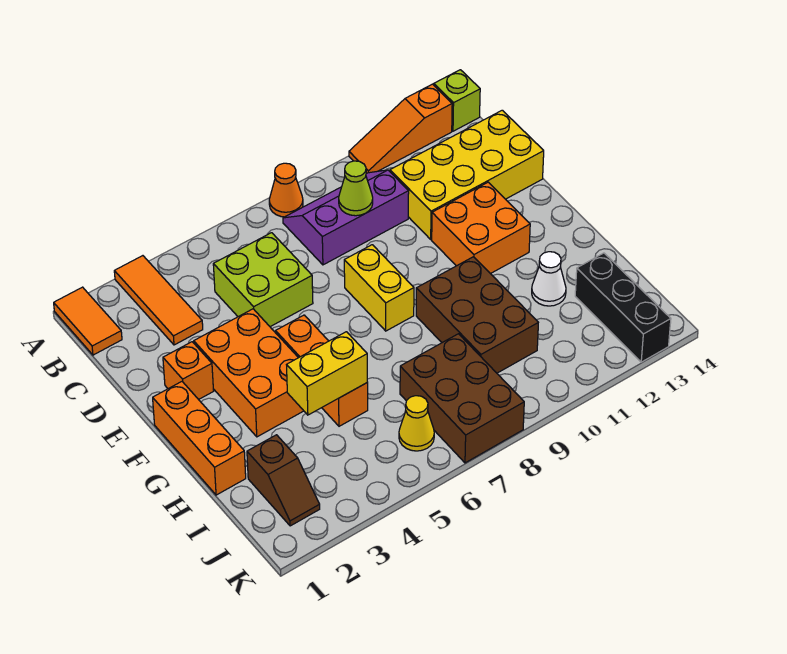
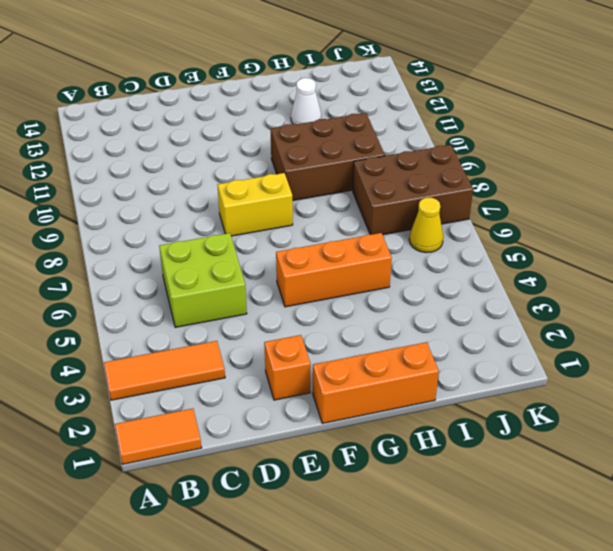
none -> orange cone A8 level 1
none -> orange slope A11:A13 level 1 top 13
none -> lime brick A14 level 1

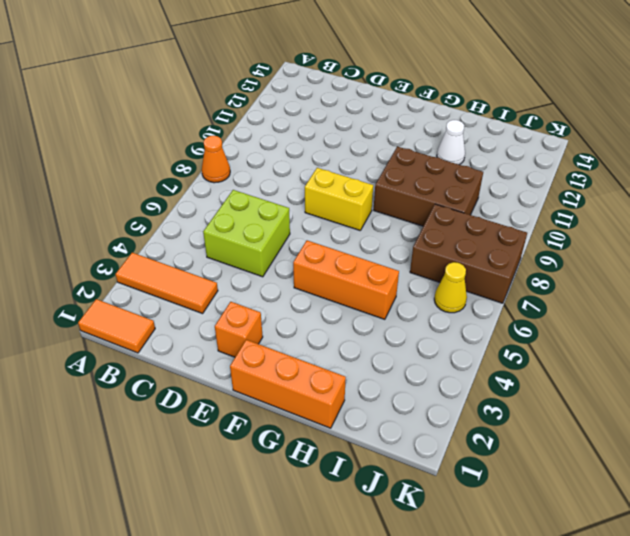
none -> orange slope A11:A13 level 1 top 13
none -> lime brick A14 level 1
none -> purple slope B8:C10 level 1 top C

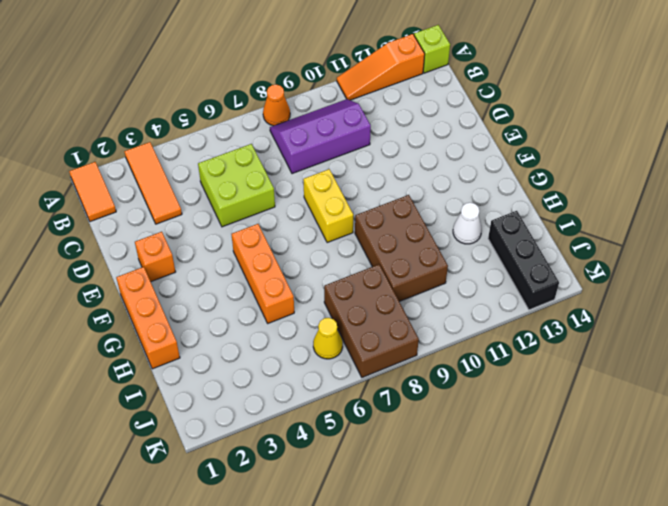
none -> yellow brick C11:D14 level 1
none -> orange brick E3:G4 level 1
none -> orange brick E11:F12 level 1

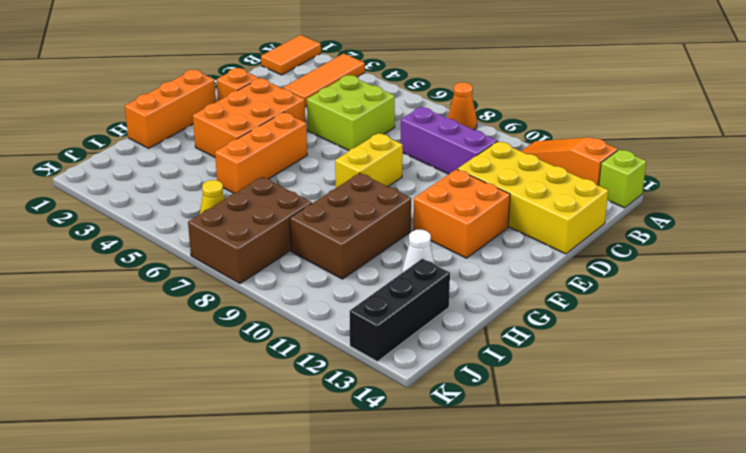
none -> brown slope I2:J2 level 1 top I
none -> lime cone C9 level 2
none -> yellow brick H4:H5 level 2

